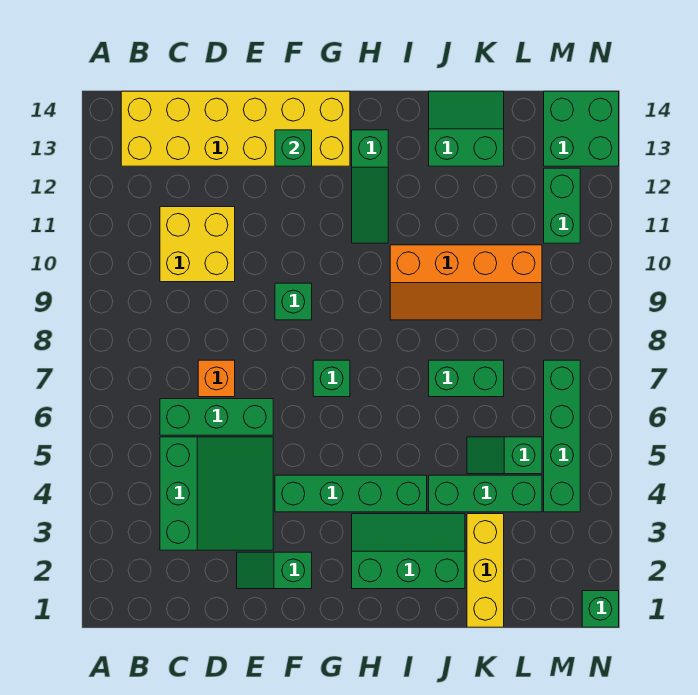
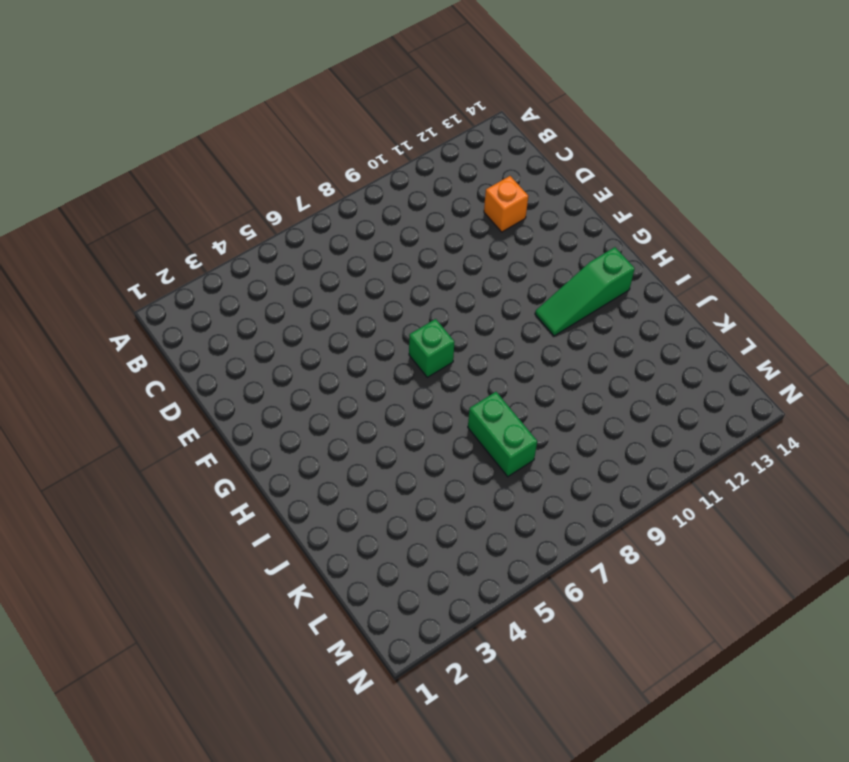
orange brick D12 level 1 -> orange brick D7 level 1
none -> yellow brick B13:G14 level 1
none -> green slope C3:E5 level 1 top C
none -> green brick C6:E6 level 1

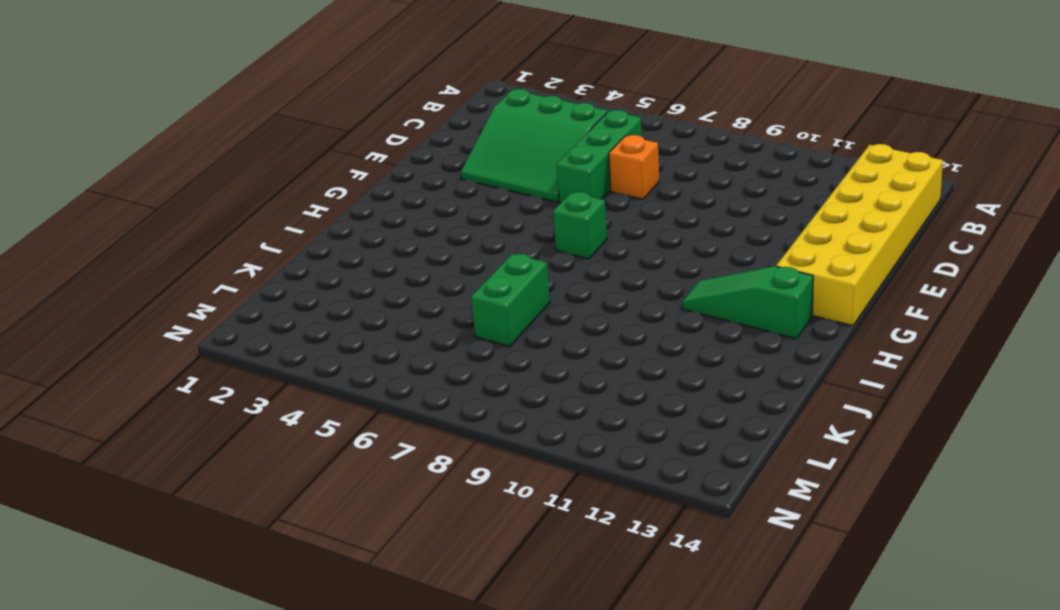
none -> yellow brick C10:D11 level 1
none -> green slope E2:F2 level 1 top F
none -> green brick F4:I4 level 1

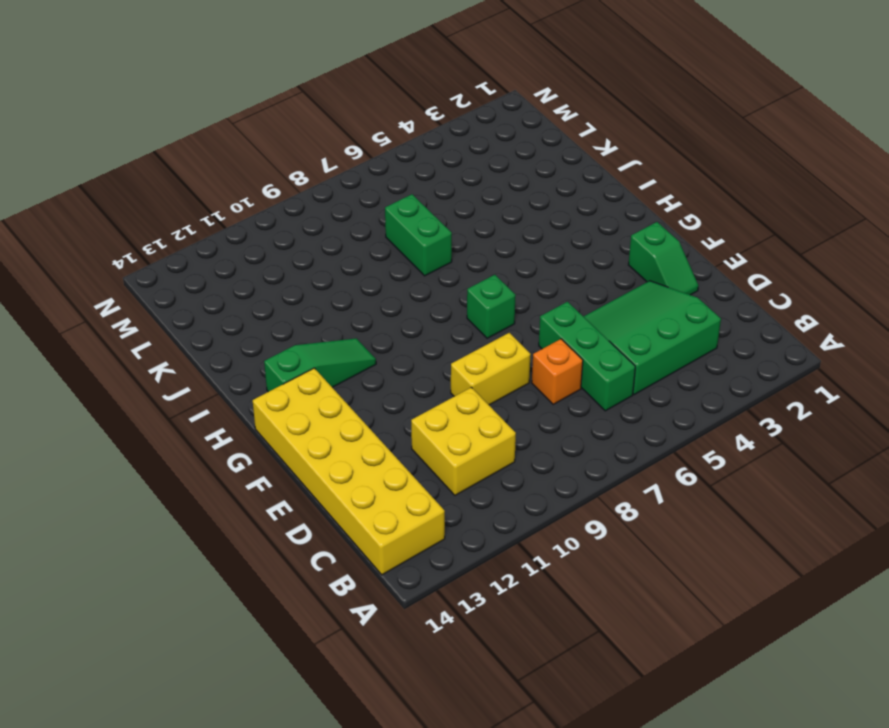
yellow brick E8:E9 level 1 -> none
none -> green brick F4:I4 level 1
none -> green brick F9 level 1
none -> green slope H2:J3 level 1 top 2

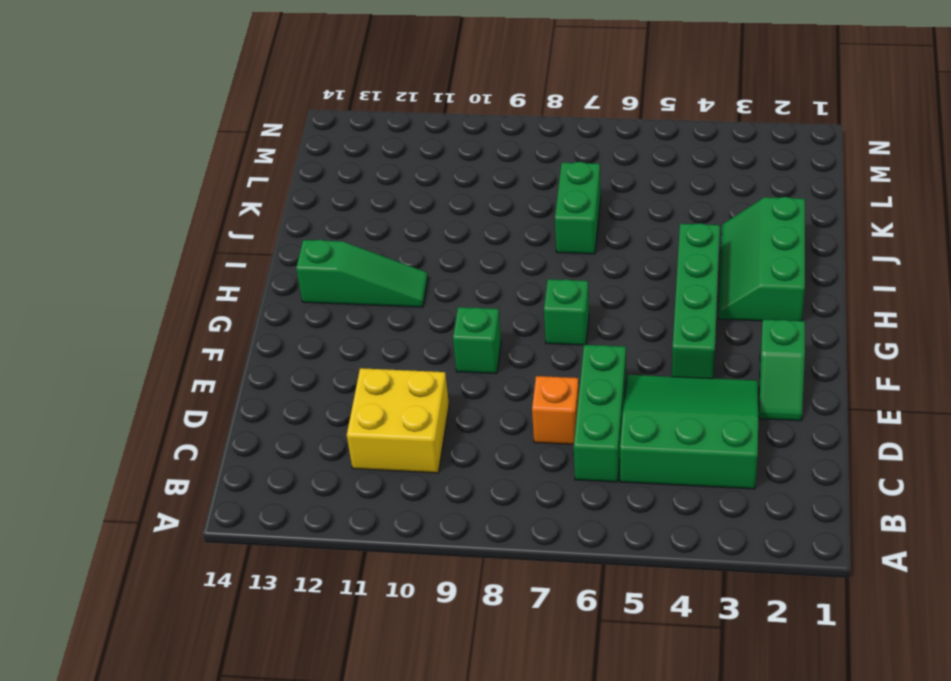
none -> yellow brick B13:G14 level 1
none -> orange slope I9:L10 level 1 top 10
none -> green brick J4:L4 level 1

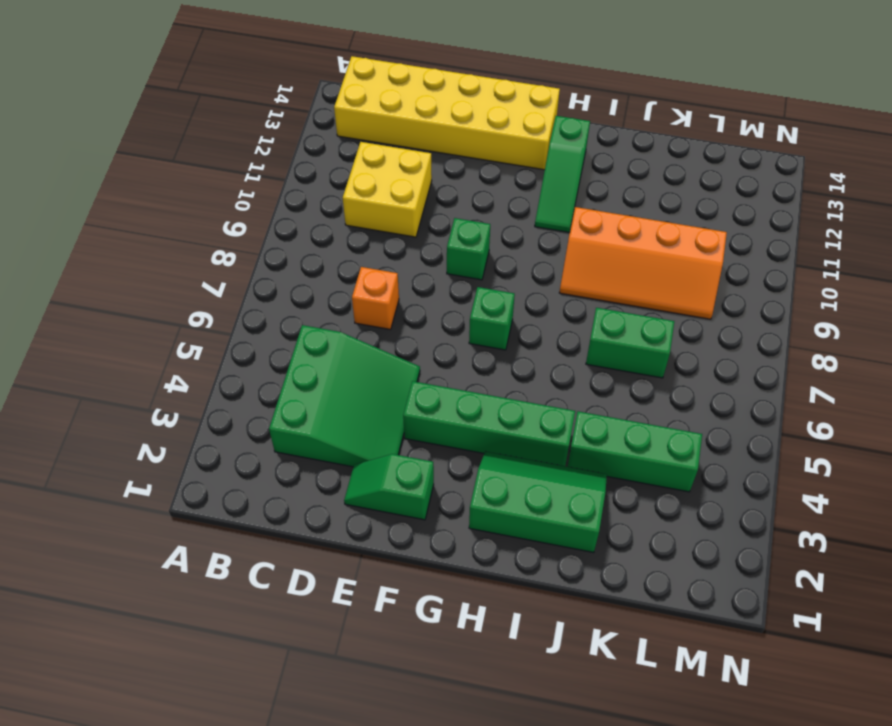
none -> green brick C6:E6 level 1
none -> green slope J13:K14 level 1 top 13
none -> yellow brick K1:K3 level 1

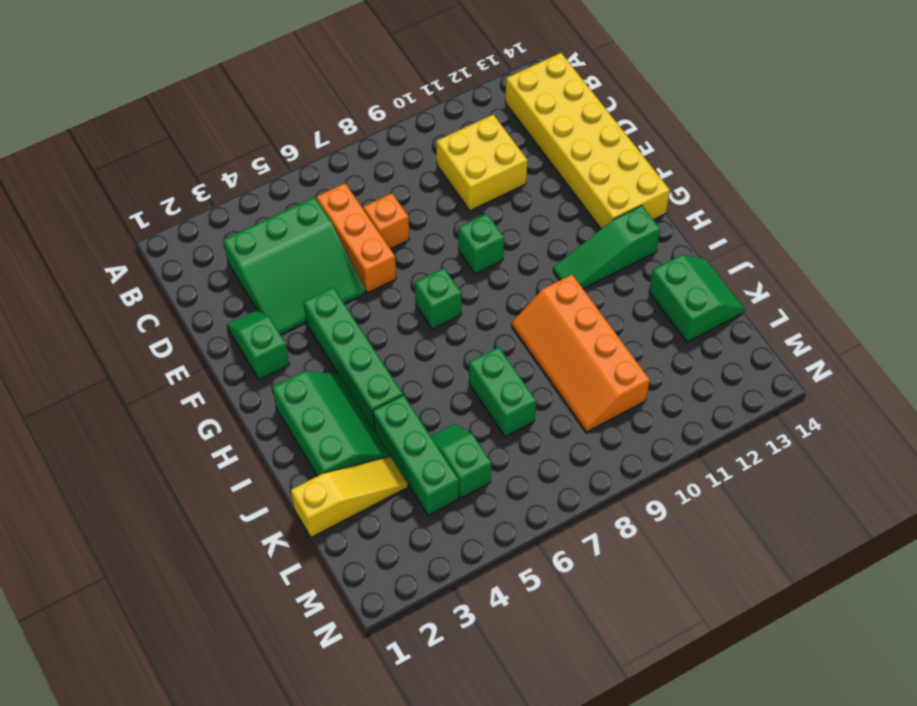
orange brick C6:E6 level 1 -> green brick C6:E6 level 1
yellow slope K1:K3 level 1 top 1 -> yellow brick K1:K3 level 1
none -> green brick M4:M7 level 1
none -> green brick M11:M12 level 1
none -> green brick M13:N14 level 1

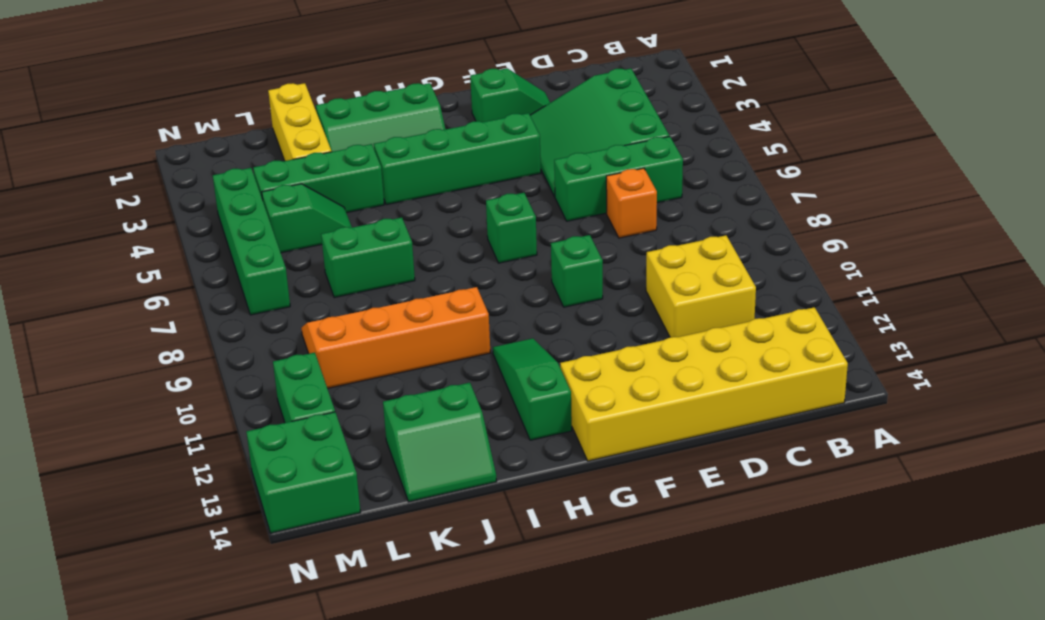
none -> green brick N1 level 1
none -> green brick F13 level 2

